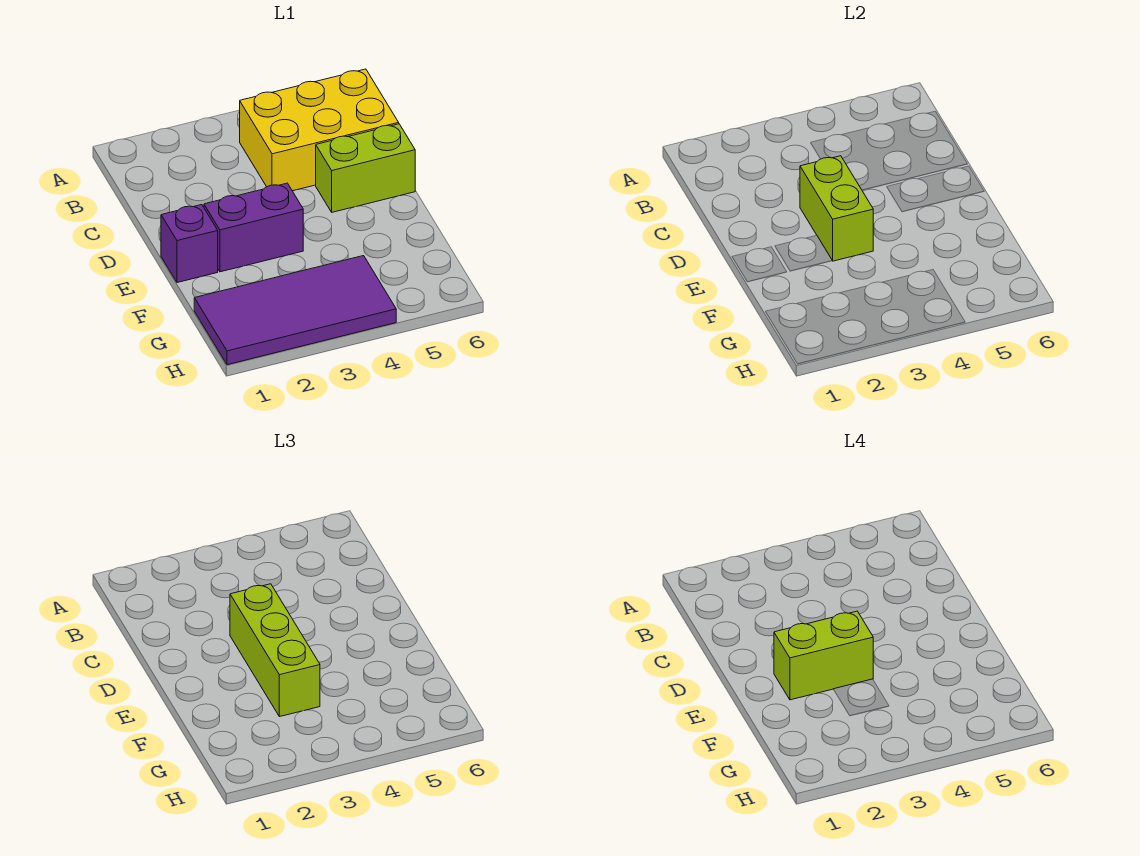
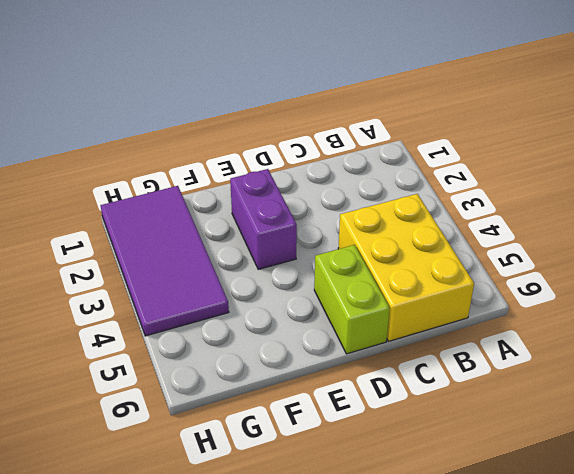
none -> purple brick E1 level 1
none -> lime brick D3:E3 level 2

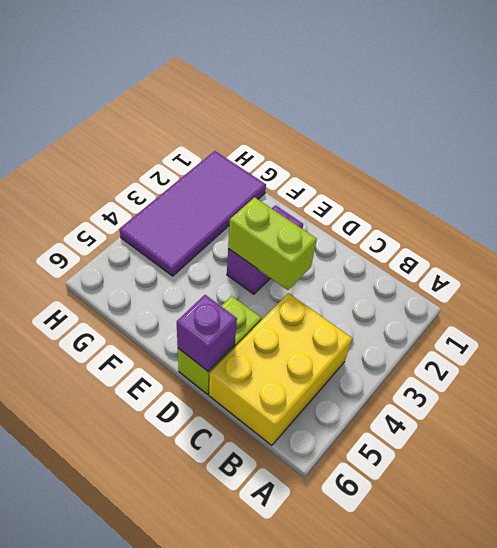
purple brick D6 level 2 -> purple brick E1 level 1
none -> lime brick D3:F3 level 3
none -> lime brick E2:E3 level 4

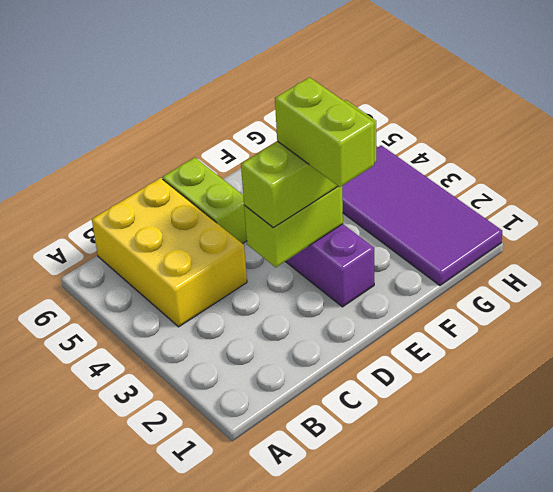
none -> purple brick E1 level 1

